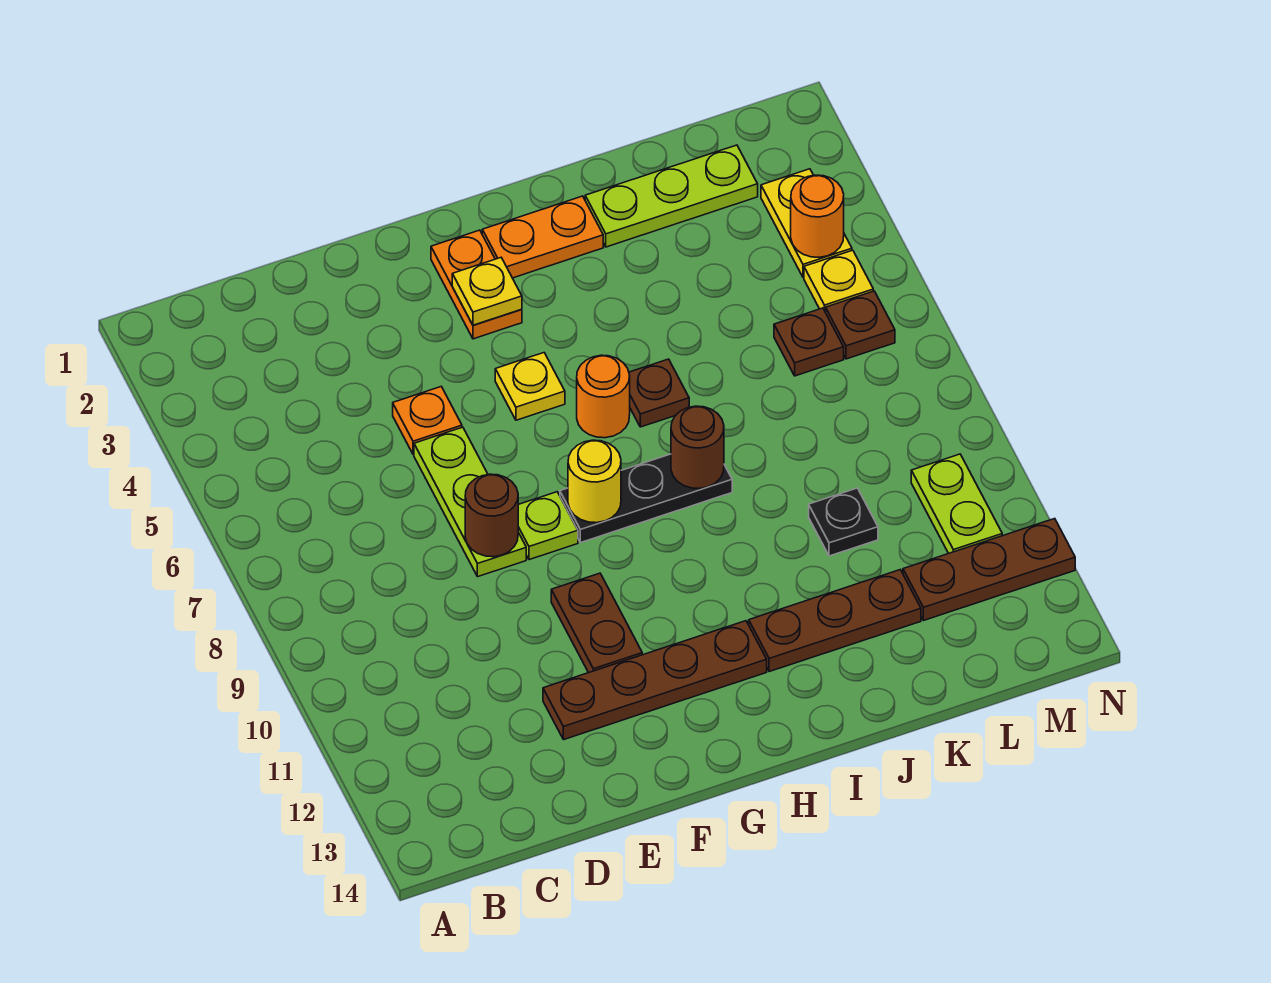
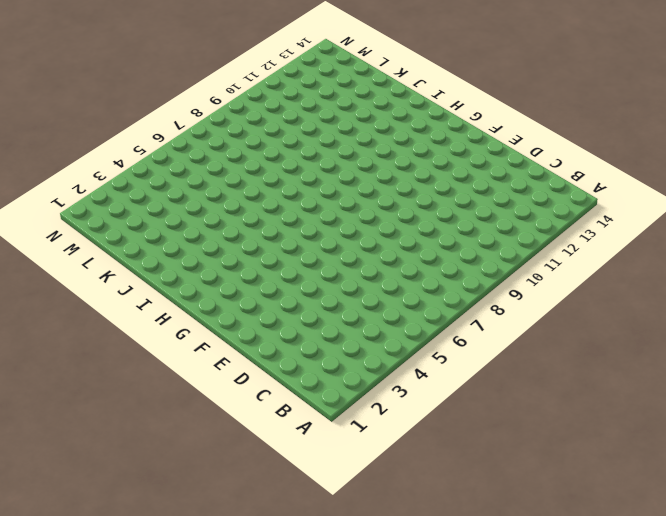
none -> orange plate E5 level 1
none -> lime plate E6:E8 level 1
none -> brown plate E12:H12 level 1

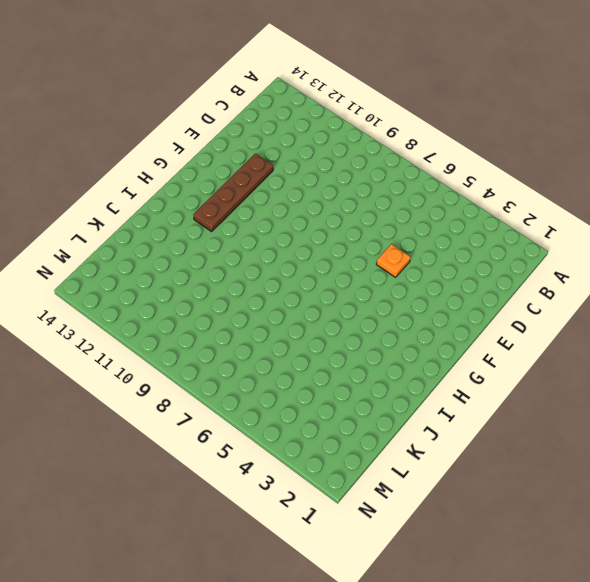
none -> lime plate E6:E8 level 1
none -> lime plate F8 level 1
none -> brown plate F10:F11 level 1

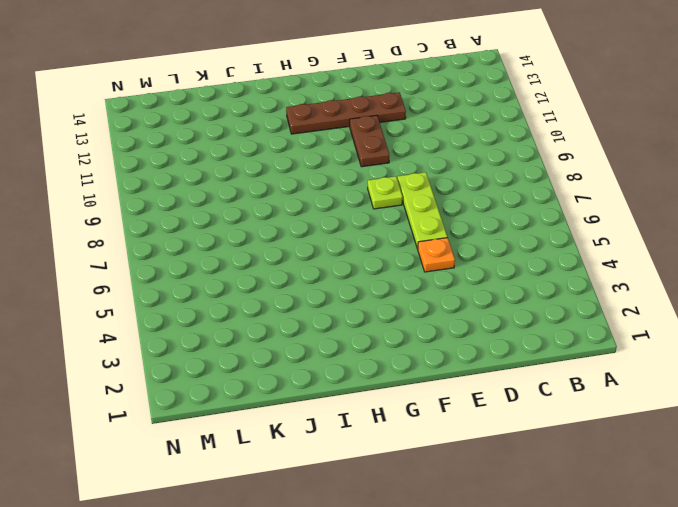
none -> orange plate G2:G3 level 1
none -> yellow plate G5 level 1
none -> black plate G8:I8 level 1

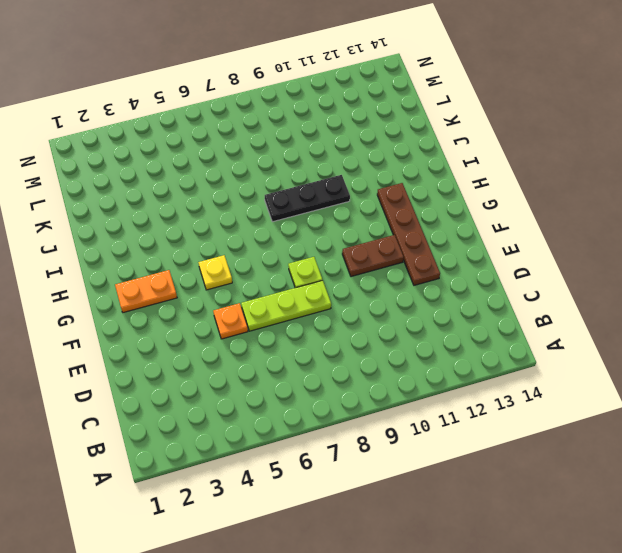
black plate I8:I10 level 1 -> black plate G8:I8 level 1
none -> orange plate H2:I2 level 1
none -> orange round brick H6 level 1
none -> brown plate I6 level 1

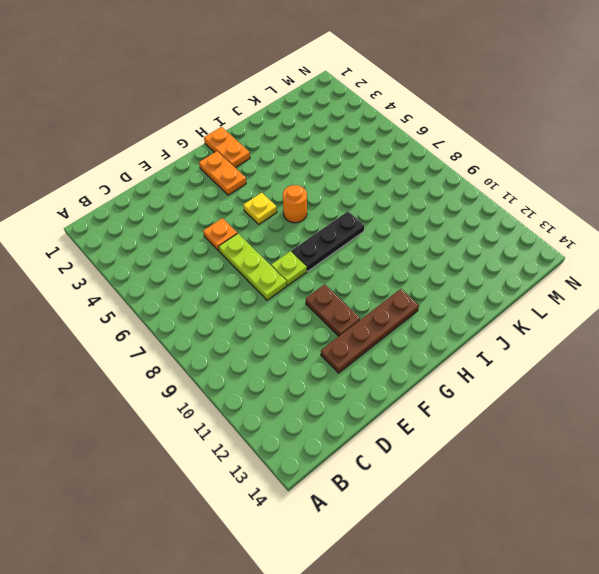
orange plate H1:H2 level 1 -> orange plate H2:I2 level 1
none -> brown plate I6 level 1
none -> brown plate I12:K12 level 1
none -> lime plate J2:L2 level 1

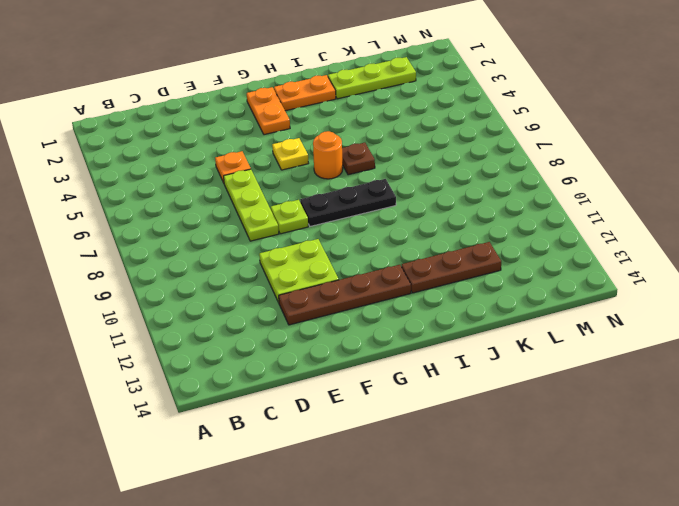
lime plate E10:F11 level 1 -> brown plate F10:F11 level 1
none -> black plate K10 level 1
none -> brown plate L6 level 1
none -> brown plate L12:N12 level 1

